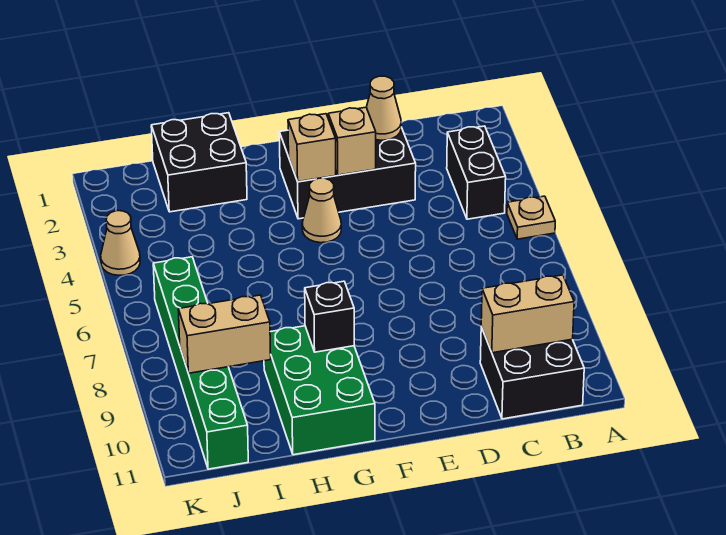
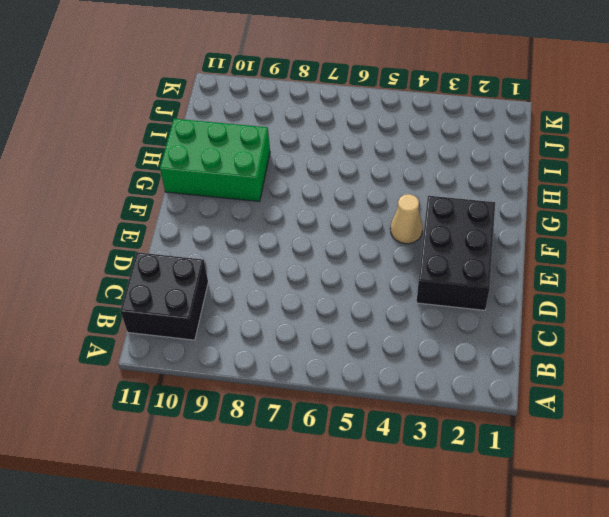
none -> tan plate A5 level 1
none -> black brick B3:B4 level 1
none -> black brick H1:I2 level 1

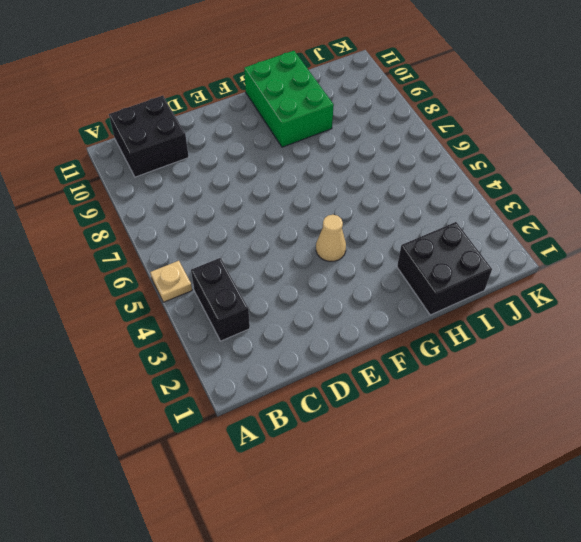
none -> black brick D2:F3 level 1
none -> green brick J6:J11 level 1
none -> tan cone K4 level 1

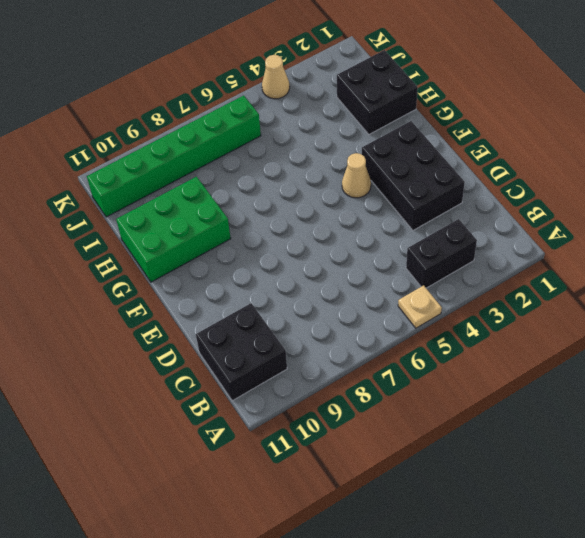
none -> tan brick B10:C10 level 2
none -> tan cone D2 level 2
none -> tan brick E3 level 2

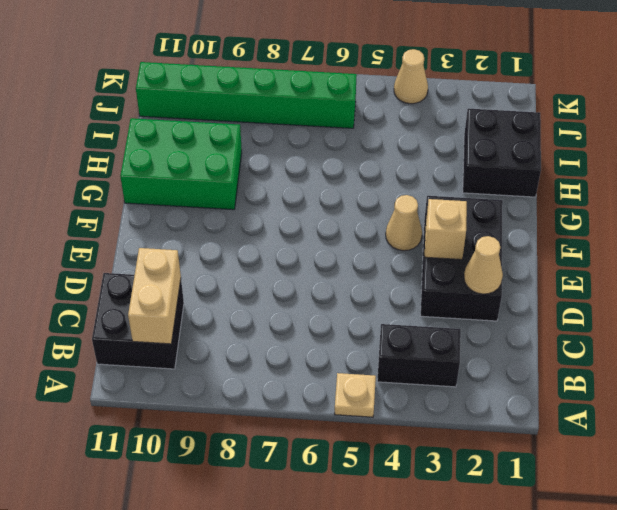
none -> tan brick F3 level 2
none -> black brick G9 level 2
none -> tan brick I9:J9 level 2

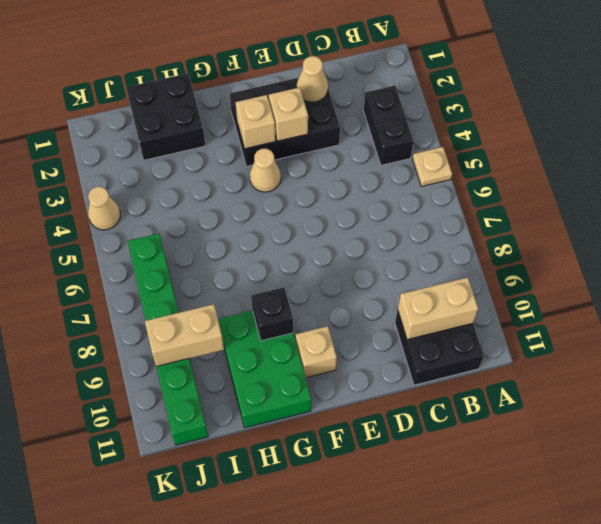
tan brick F10 level 1 -> none

